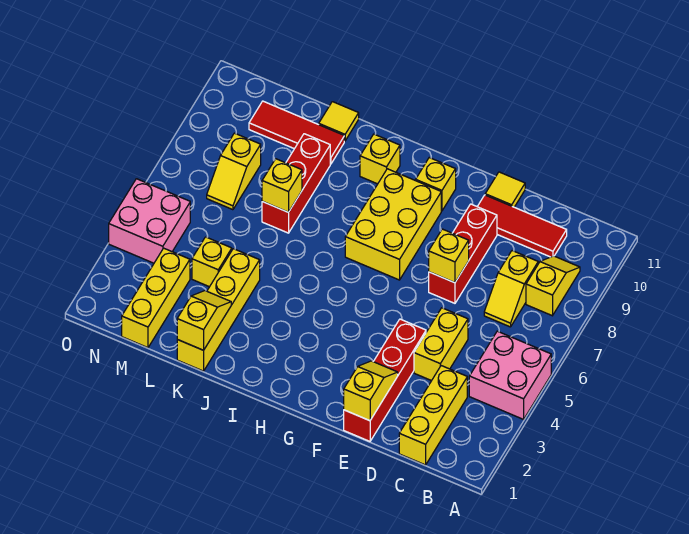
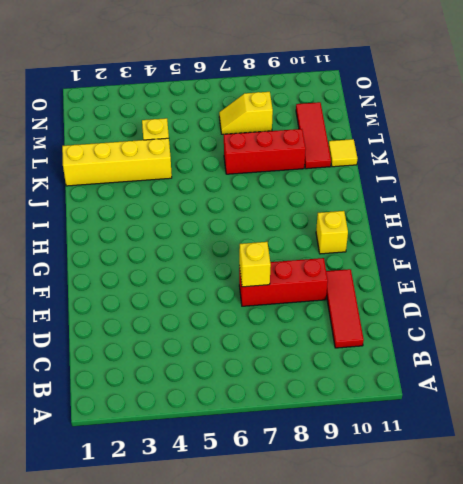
none -> pink brick A4:B5 level 1
none -> yellow slope B8:B9 level 1 top 8
none -> yellow brick C1:C3 level 1

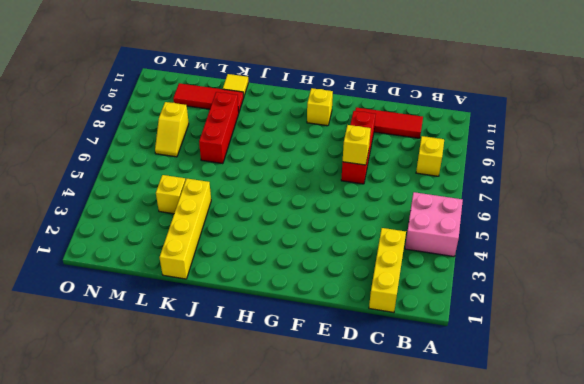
none -> yellow slope C7:C8 level 1 top 8
none -> yellow brick D4:D5 level 1
none -> red brick E1:E4 level 1

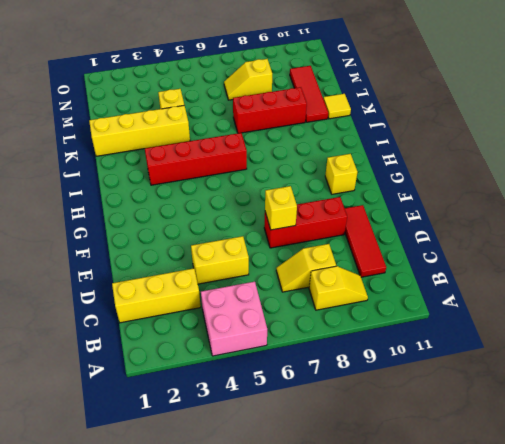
red brick I3:I6 level 1 -> red brick E1:E4 level 1
none -> yellow tile E11 level 1
none -> yellow brick G7:H9 level 1
none -> yellow brick I10 level 1

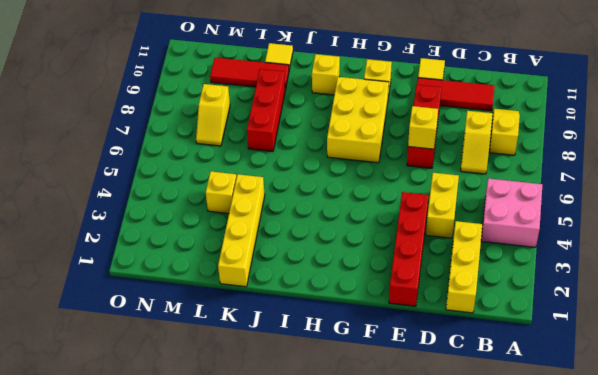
none -> yellow brick M1:M3 level 1
none -> pink brick N4:O5 level 1
none -> yellow slope E1:E2 level 2 top 1

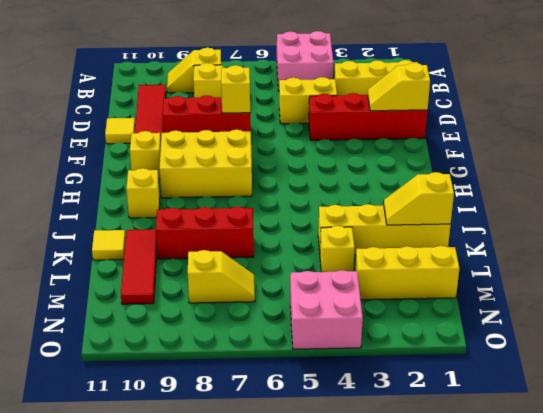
none -> yellow brick K7 level 2

